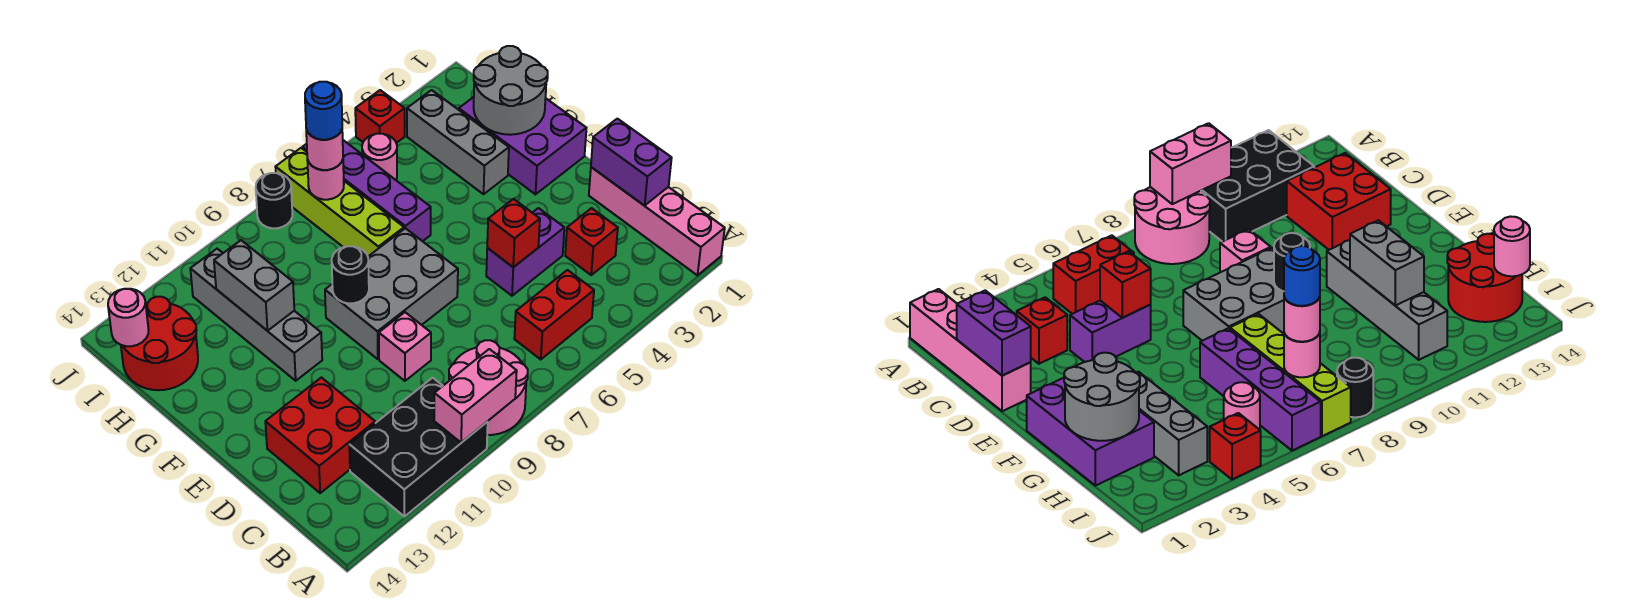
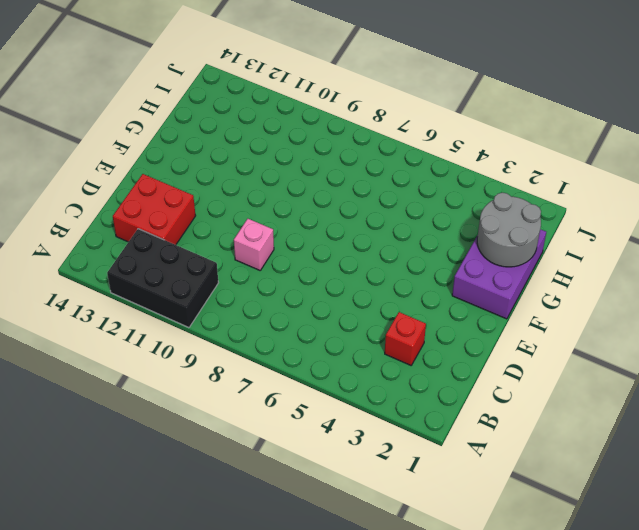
none -> pink brick A1:D1 level 1
none -> pink round brick A8:B9 level 1
none -> red brick B5:B6 level 1

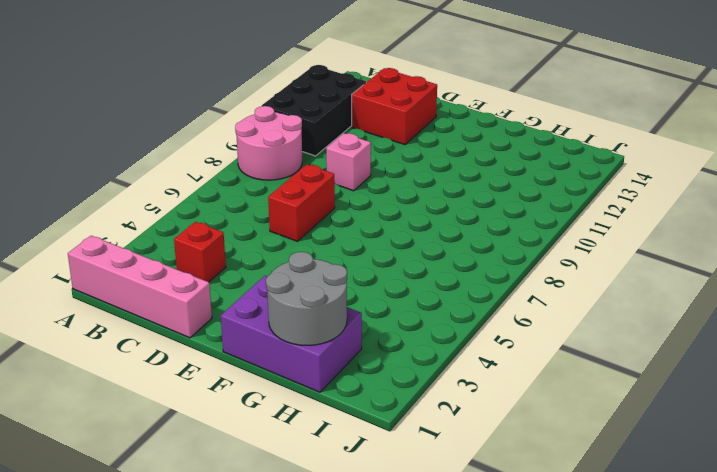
red brick D6:D7 level 1 -> red brick B5:B6 level 1
none -> purple brick D4:D5 level 1
none -> grey brick E7:F9 level 1
none -> grey brick F11:I11 level 1

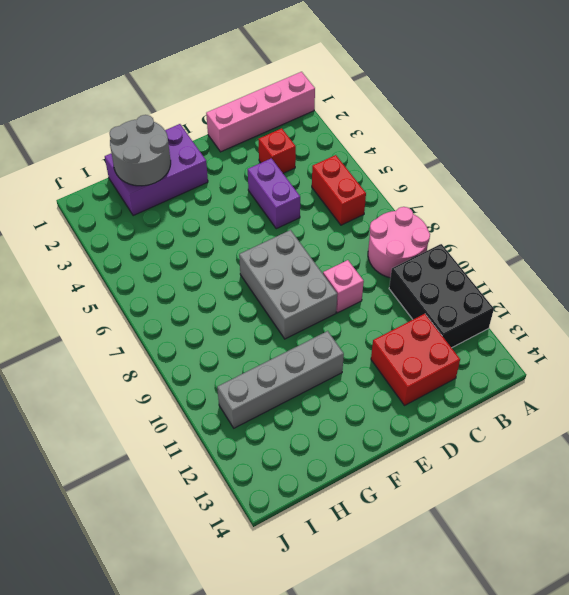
none -> grey brick G3:I3 level 1
none -> purple brick G6:J6 level 1
none -> lime brick G7:J7 level 1

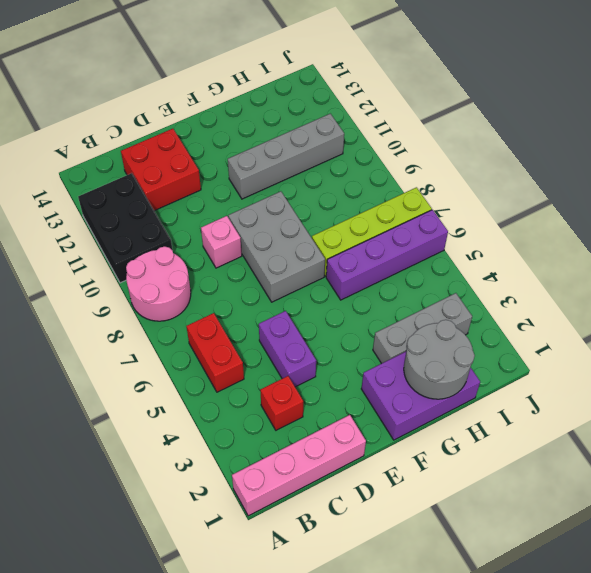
none -> red round brick H13:I14 level 1
none -> pink round brick I5 level 1
none -> red brick J4 level 1

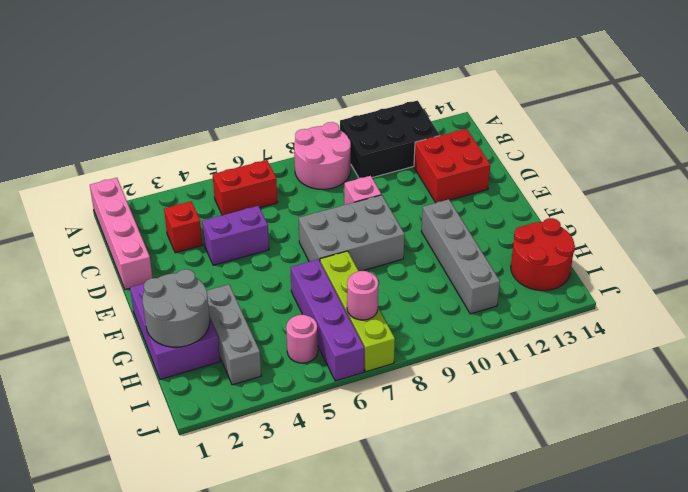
none -> red brick J4 level 1
none -> black round brick J8 level 1
none -> pink brick A9:A10 level 2

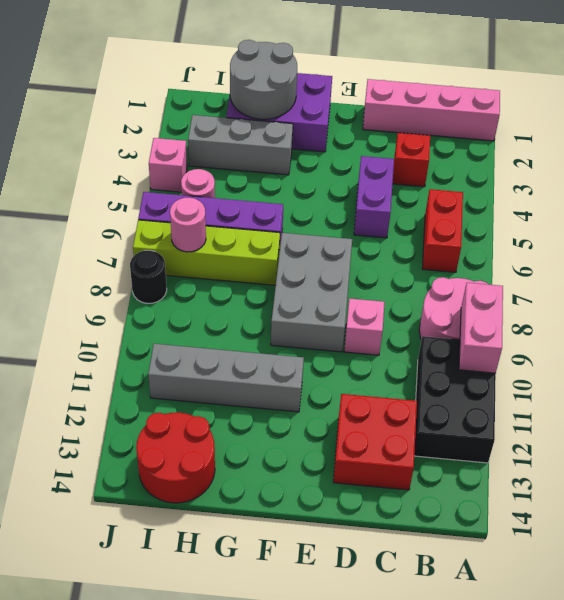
pink brick J4 level 1 -> red brick J4 level 1
none -> purple brick C1:D1 level 2
none -> red brick D5 level 2
none -> black round brick F9 level 2

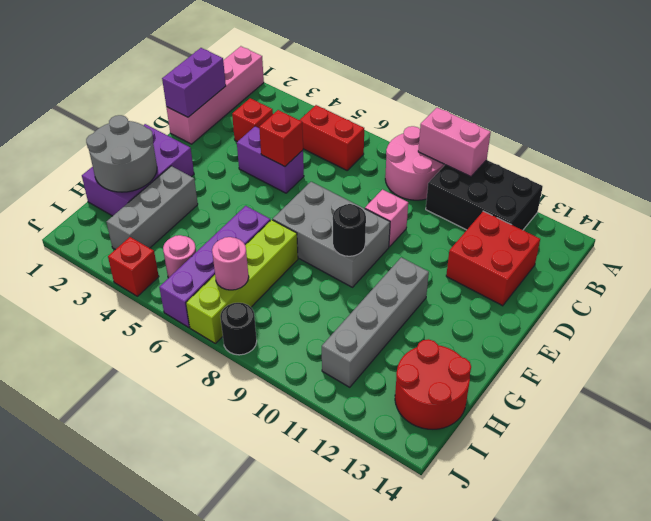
none -> grey brick G11:H11 level 2
none -> pink round brick I14 level 2
none -> pink round brick I7 level 3

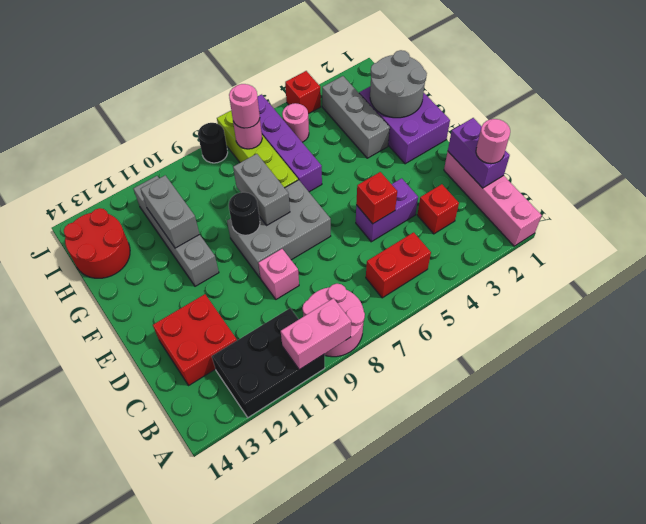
pink round brick C1 level 3 -> pink round brick I14 level 2
grey brick F8:G8 level 2 -> none
none -> blue round brick I7 level 4

